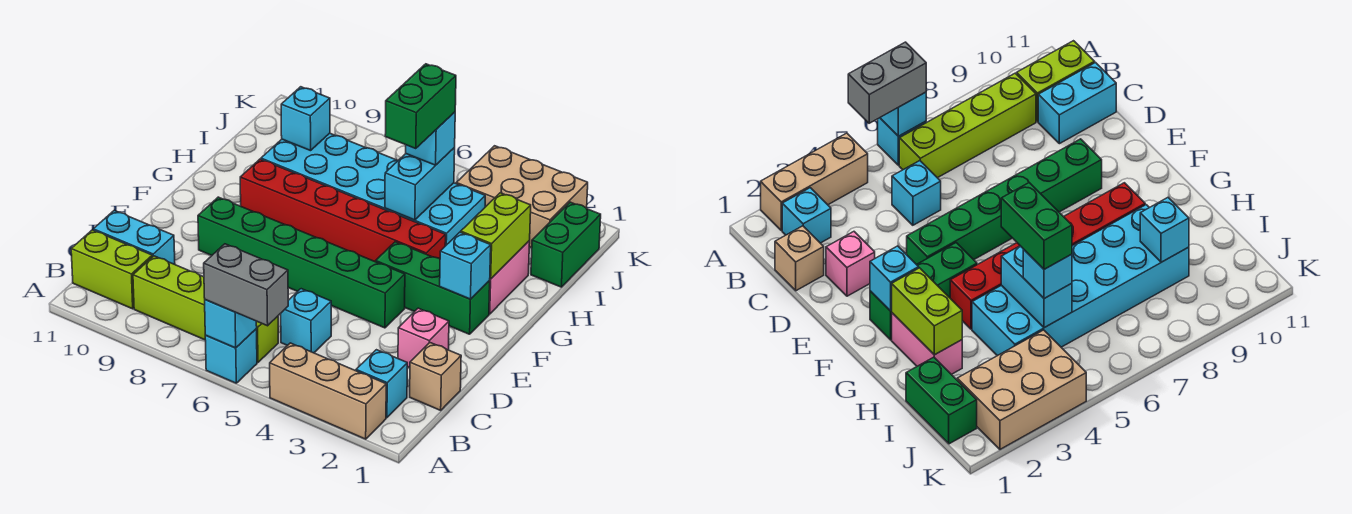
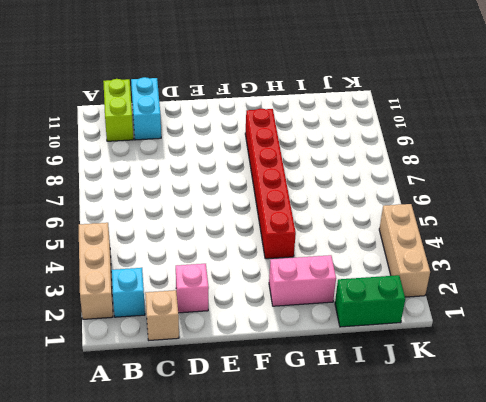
tan brick K2:K4 level 1 -> tan brick J2:K4 level 1
none -> cyan brick A6 level 1
none -> lime brick B6:B9 level 1
none -> cyan brick C5 level 1

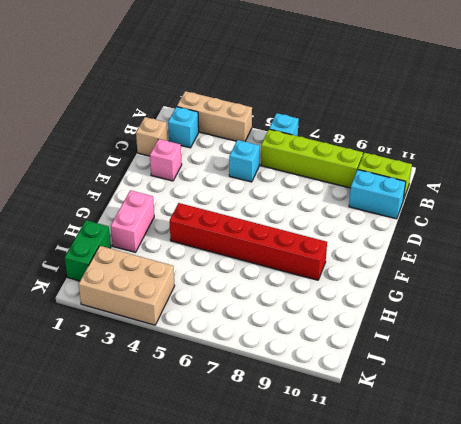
none -> green brick E4:E9 level 1
none -> green brick F2:F4 level 1
none -> cyan brick H4:I9 level 1

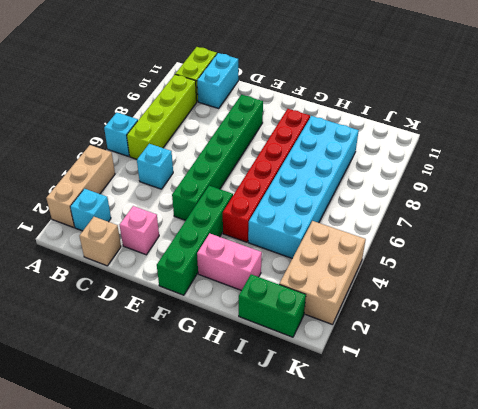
green brick F1:F4 level 1 -> green brick F2:F4 level 1
none -> cyan brick A6 level 2
none -> cyan brick F2 level 2
none -> lime brick G2:H2 level 2

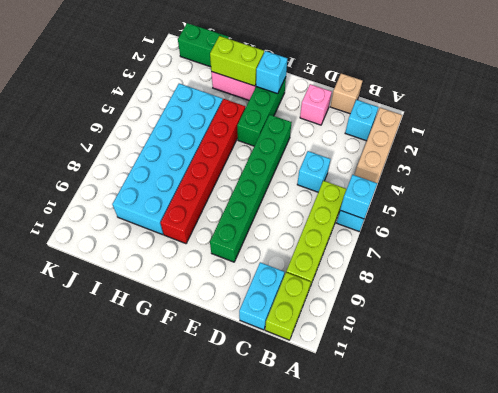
none -> tan brick J2:K4 level 1
none -> cyan brick H5:I5 level 2
none -> cyan brick I9 level 2

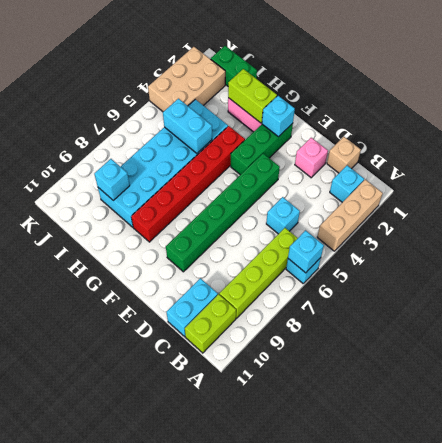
none -> grey brick A5:A6 level 3
none -> cyan brick I5 level 3
none -> green brick H5:I5 level 4

